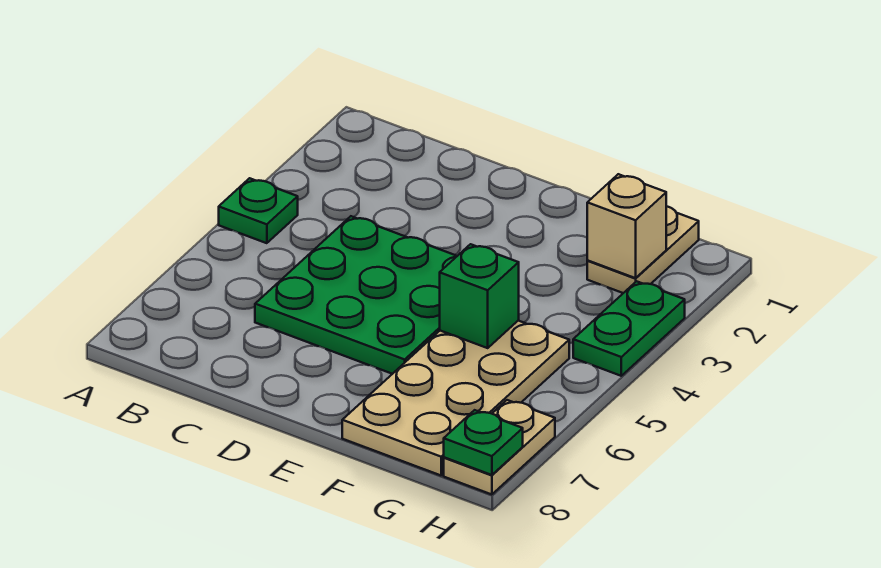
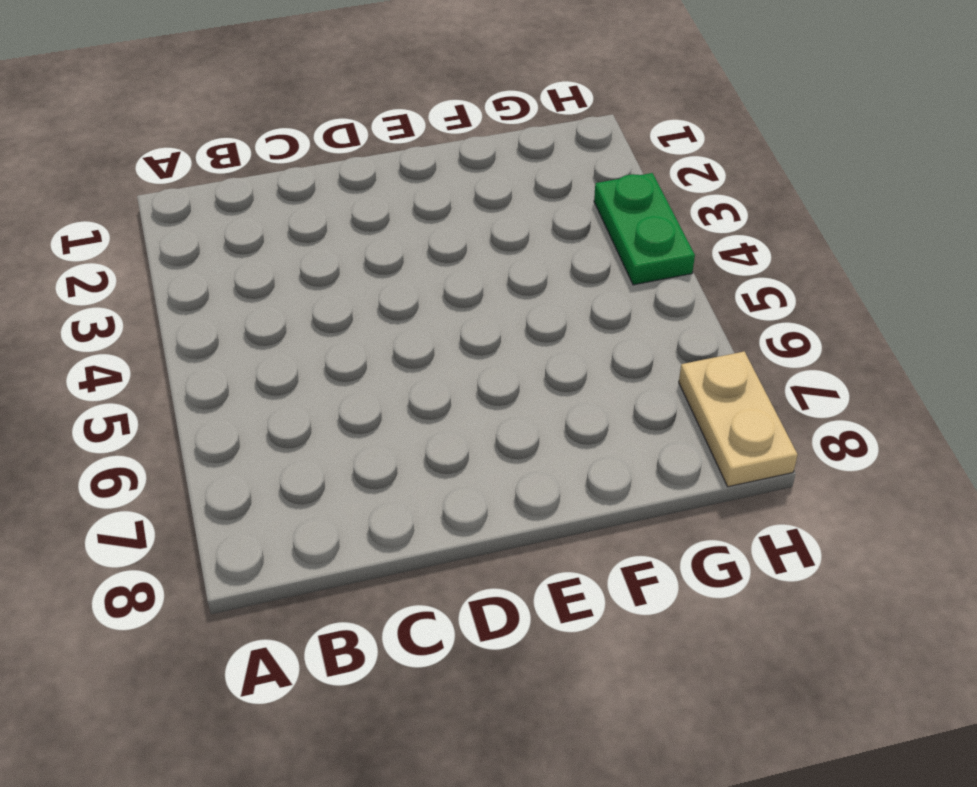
none -> green plate A4 level 1
none -> green plate C4:E6 level 1

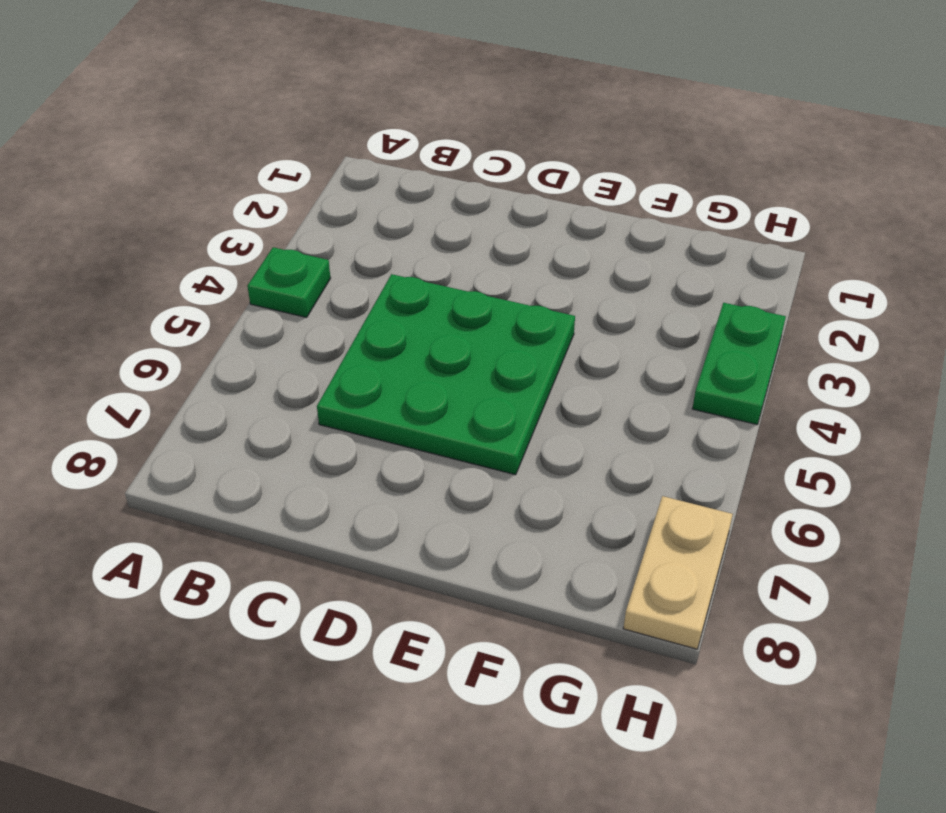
none -> tan plate F5:G8 level 1
none -> tan plate G1:G2 level 1

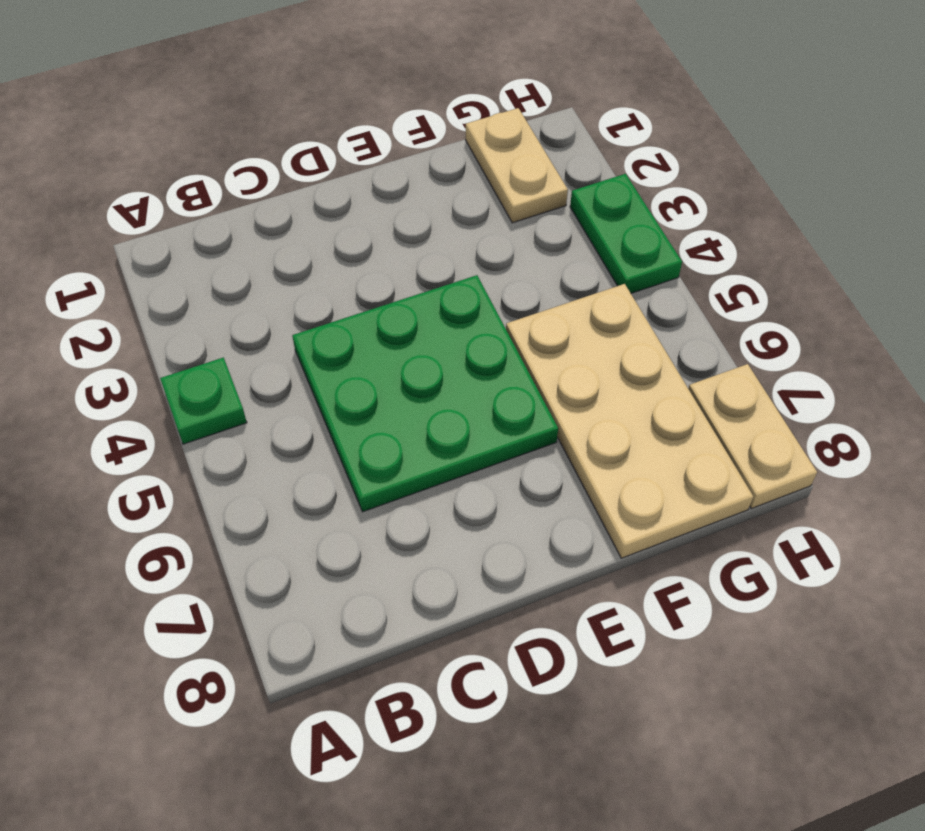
none -> green brick F5 level 2
none -> tan brick G2 level 2

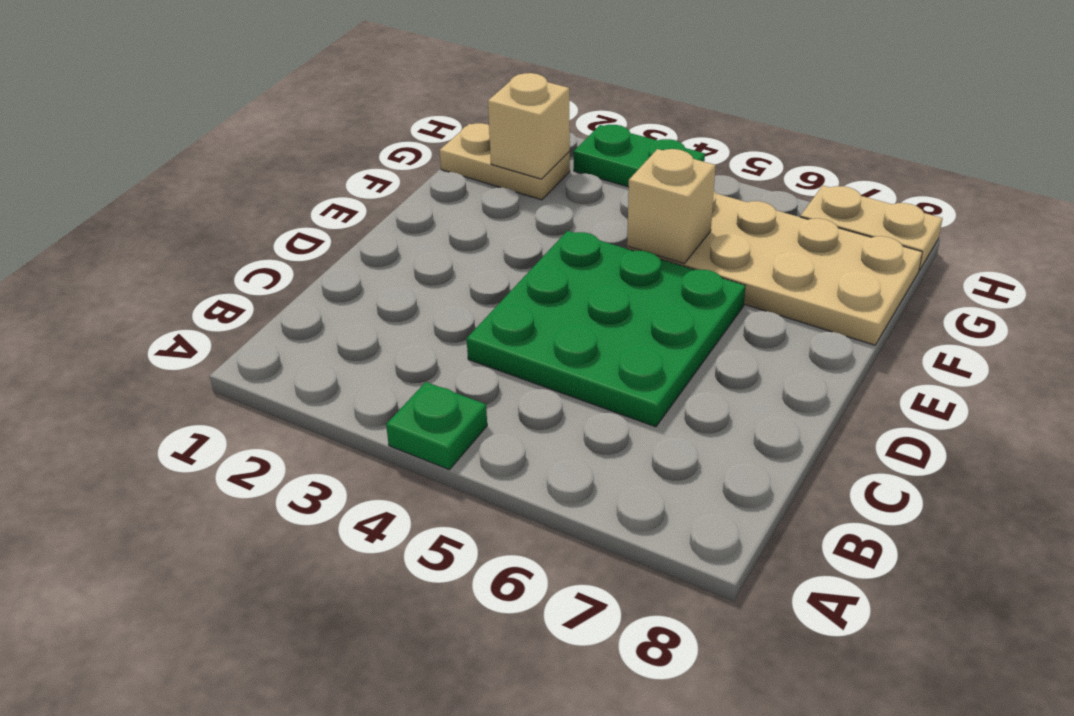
tan brick F5 level 2 -> green brick F5 level 2
none -> green plate H8 level 2

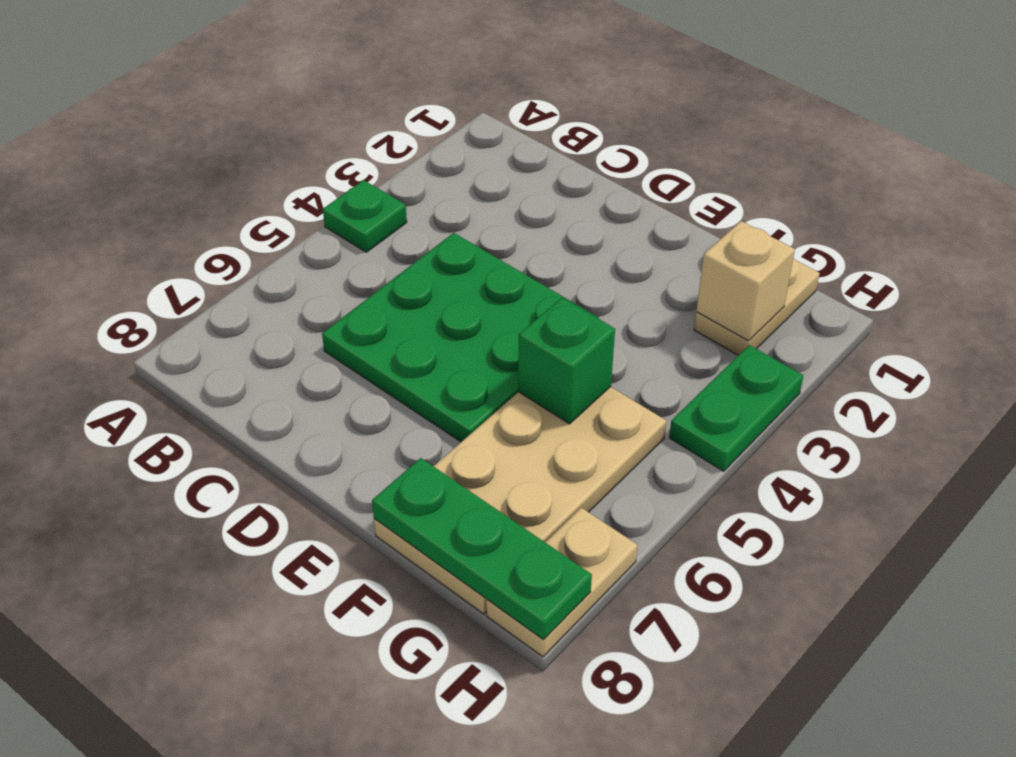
green plate F8:H8 level 2 -> green plate H8 level 2

